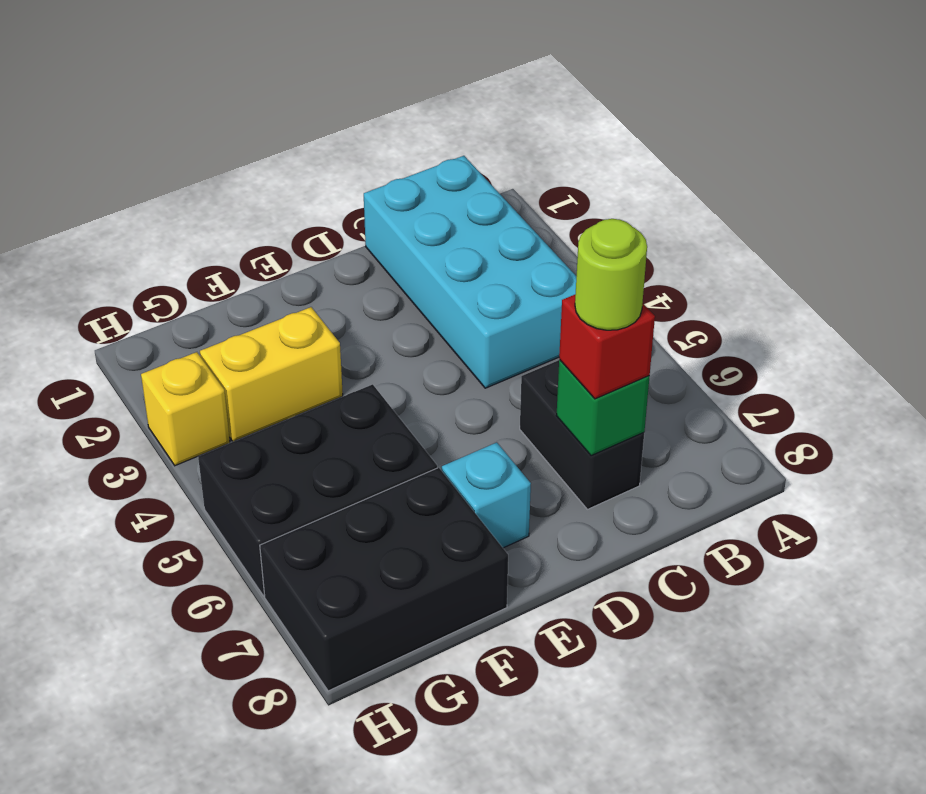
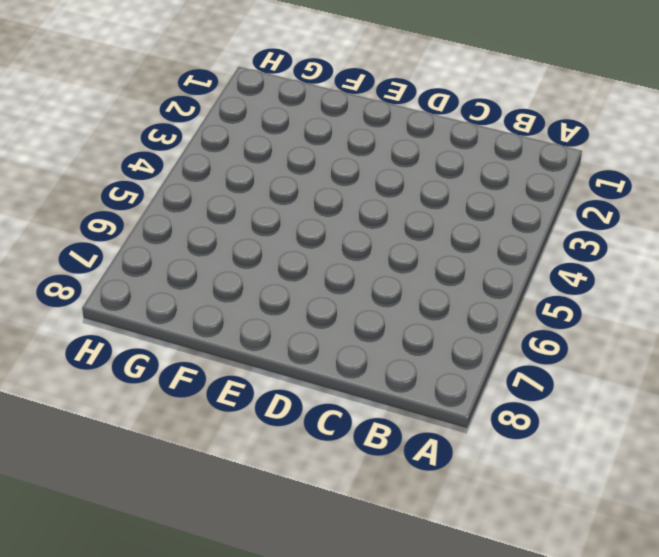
none -> cyan brick B1:C4 level 1
none -> black brick C6:C7 level 1

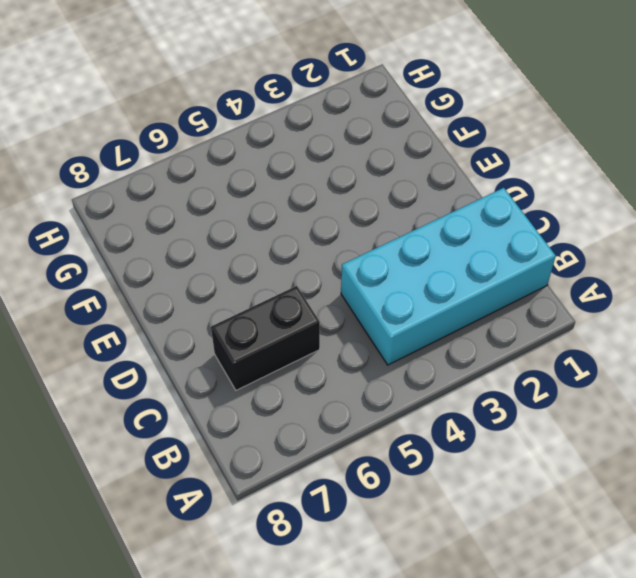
none -> cyan brick E7 level 1
none -> yellow brick F3:G3 level 1

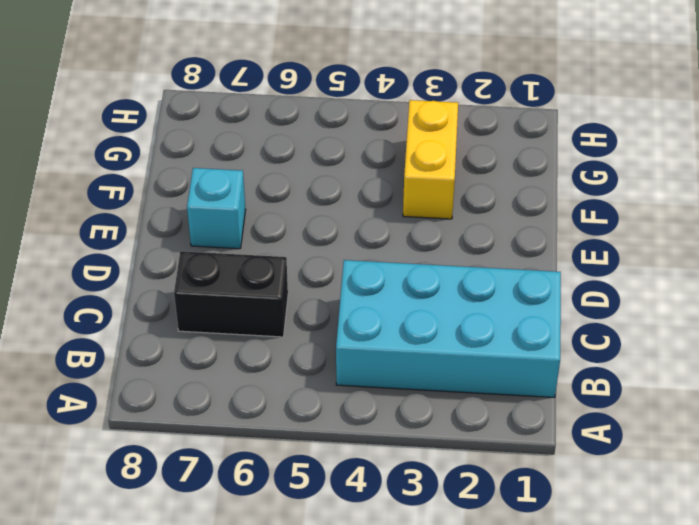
none -> black brick F5:H6 level 1
none -> black brick F7:H8 level 1

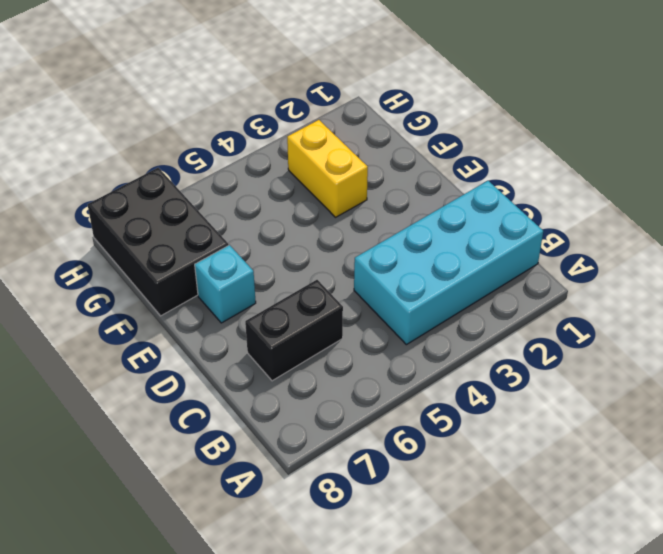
none -> black brick F5:H6 level 1
none -> yellow brick H3 level 1

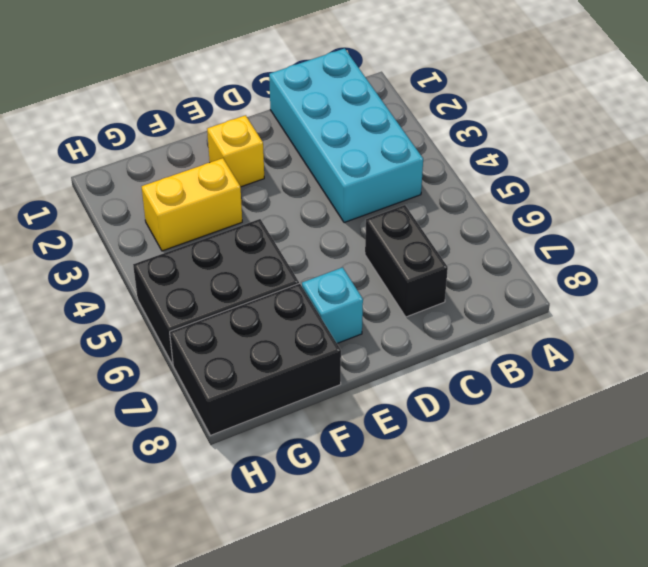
yellow brick E2 level 1 -> yellow brick H3 level 1
none -> green brick C7 level 2
none -> red brick C7 level 3

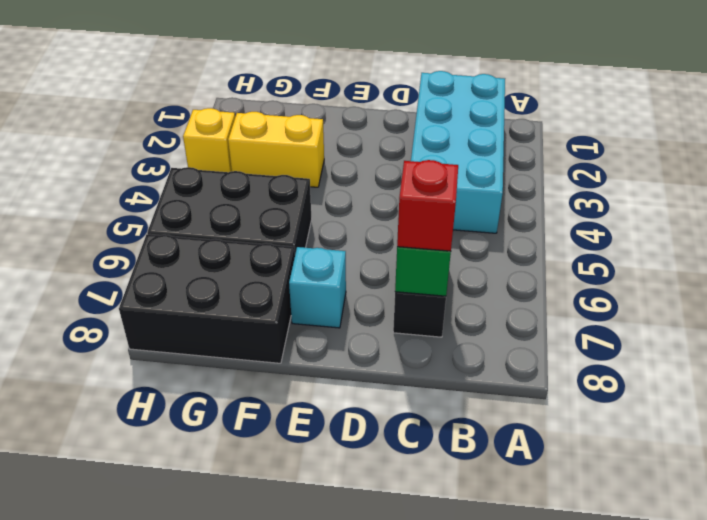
none -> lime round brick C7 level 4

